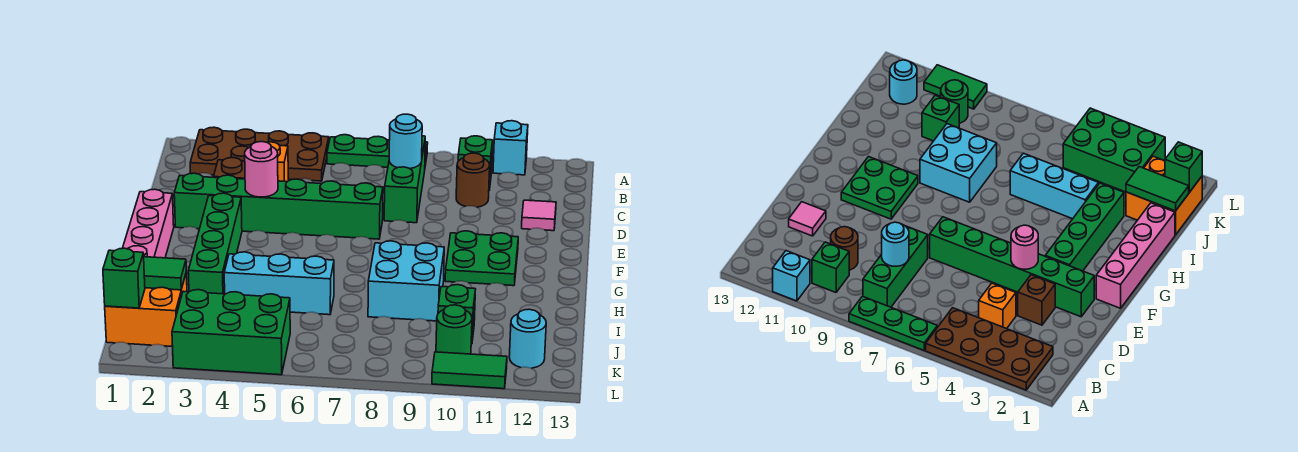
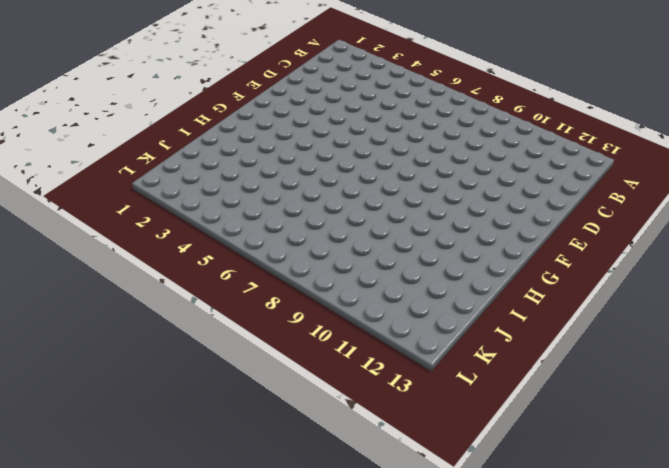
none -> brown plate A2:B5 level 1
none -> green plate A6:A8 level 1
none -> cyan brick A11 level 1

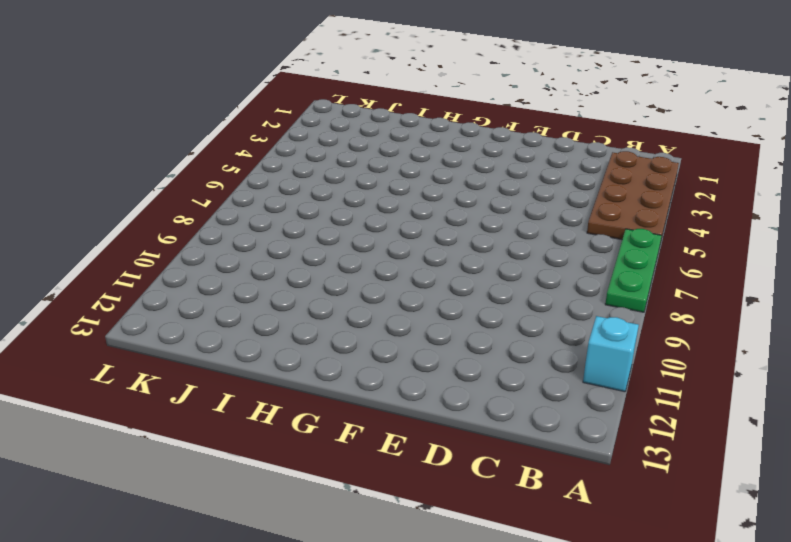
none -> green brick B8:D8 level 1
none -> green brick B10 level 1
none -> orange brick C4 level 1

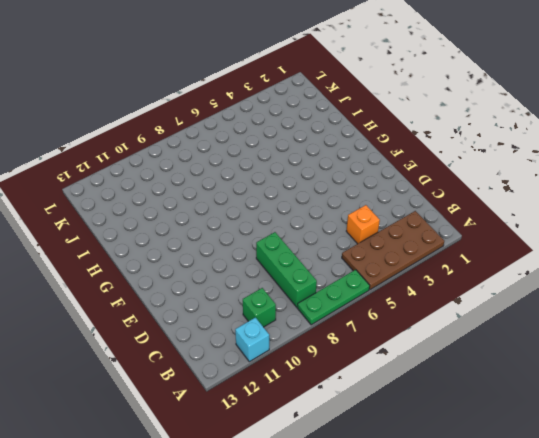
none -> brown round brick C10 level 1
none -> brown brick D3 level 1
none -> pink tile D12 level 1

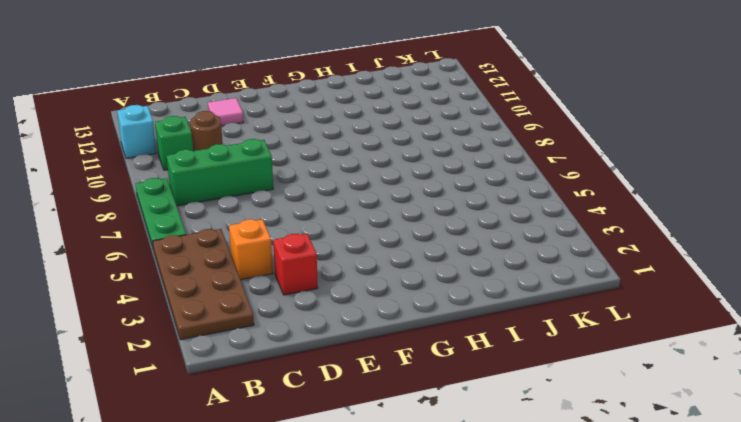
red brick D3 level 1 -> brown brick D3 level 1
none -> green brick E2:E7 level 1
none -> pink brick F1:I1 level 1
none -> green brick F3:I3 level 1

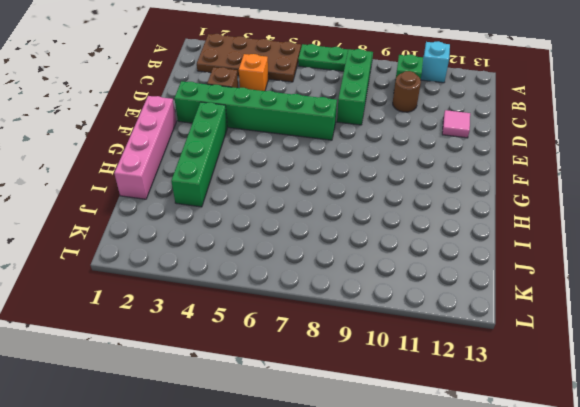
none -> green plate F10:G11 level 1
none -> cyan brick H8:I9 level 1
none -> cyan brick I4:I6 level 1

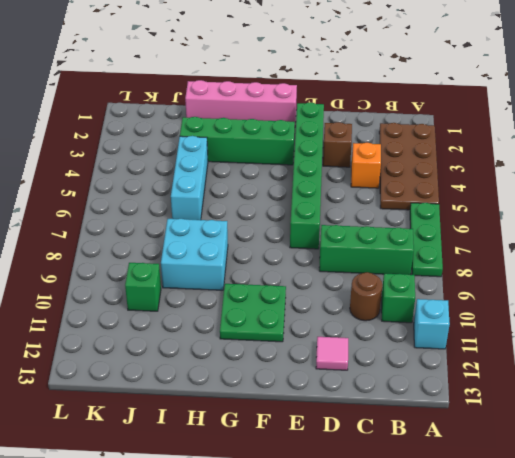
none -> orange brick J1:K2 level 1
none -> green brick K3:L5 level 1
none -> green round brick K10 level 1

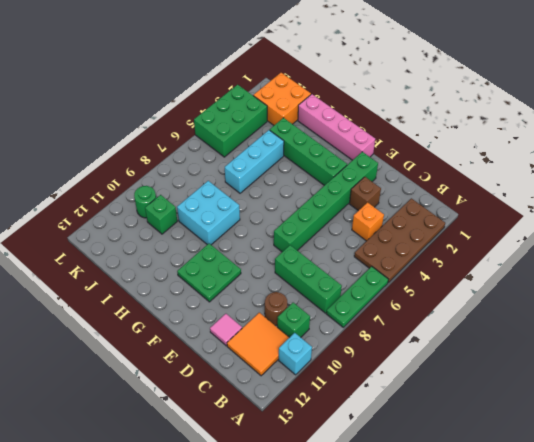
orange tile B11:C12 level 1 -> none
none -> cyan round brick K12 level 1
none -> green tile L10:L11 level 1
none -> cyan round brick C8 level 2

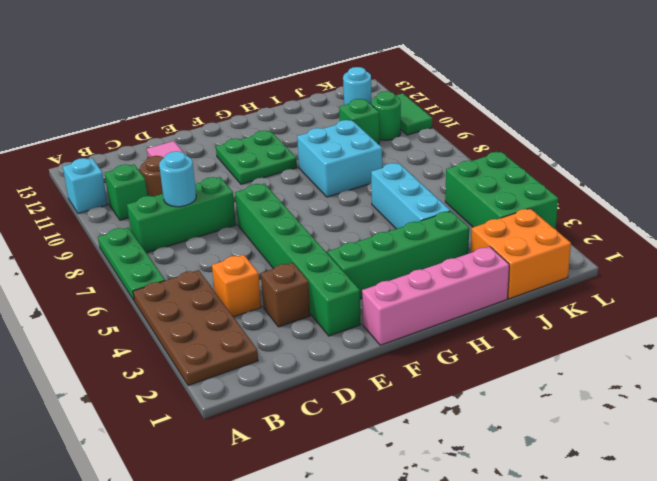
none -> pink round brick E4 level 2
none -> green tile J1:J2 level 2
none -> green brick K1 level 2

